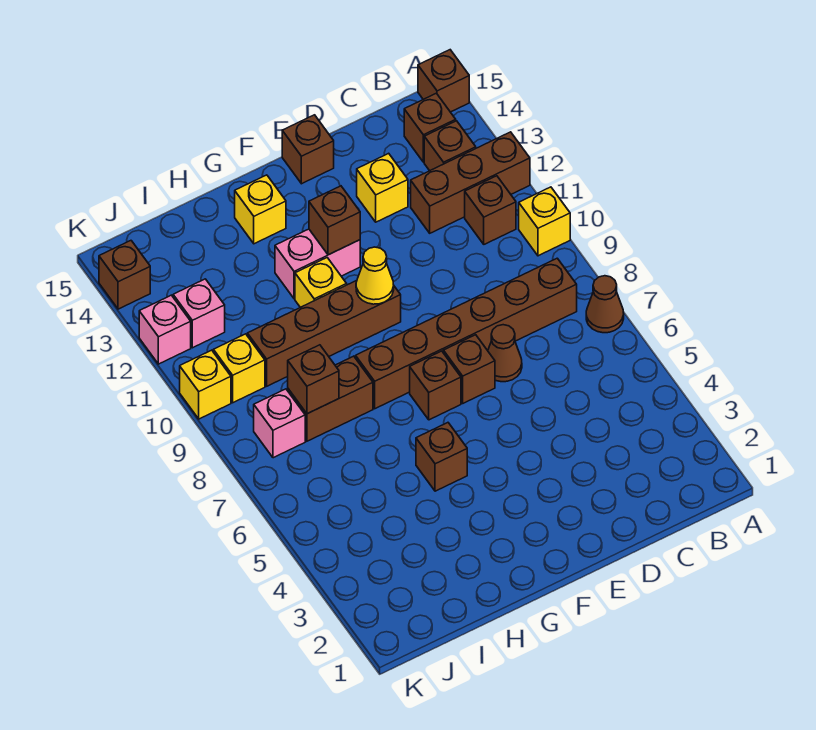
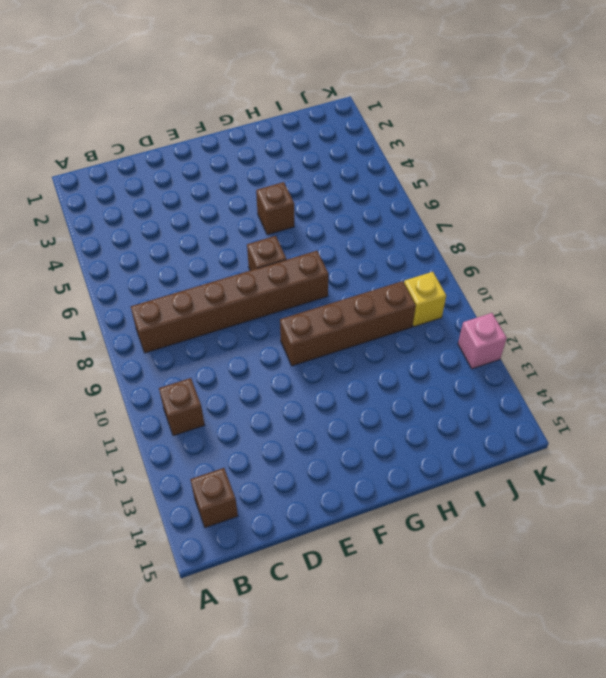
none -> brown cone A7 level 1
none -> yellow brick A10 level 1
none -> brown brick A12:C12 level 1

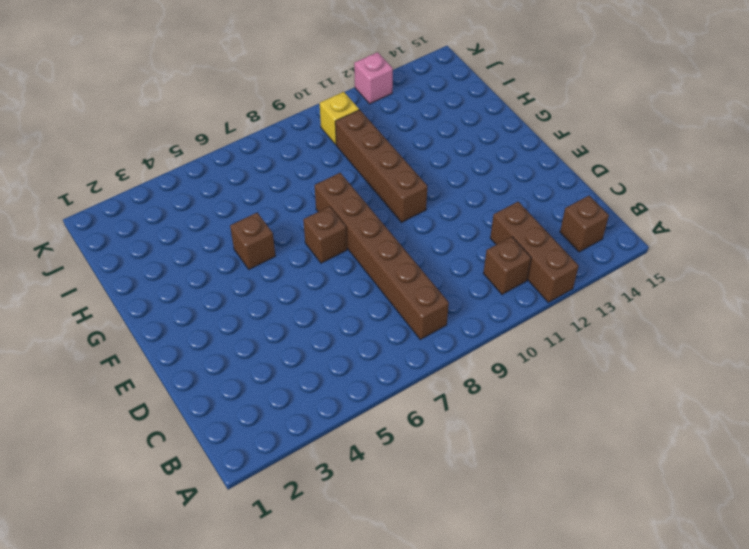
none -> brown cone A7 level 1
none -> yellow brick A10 level 1
none -> brown brick A15 level 1

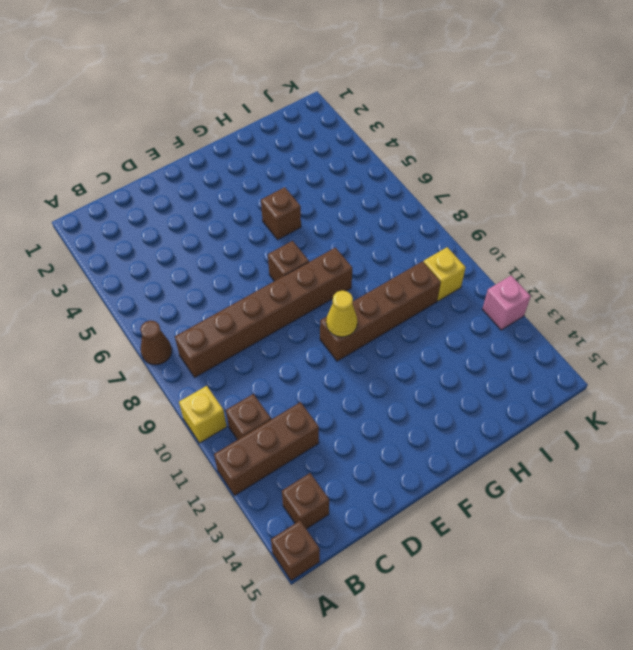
none -> brown brick B13 level 1
none -> brown cone D7 level 1
none -> yellow brick D13 level 1

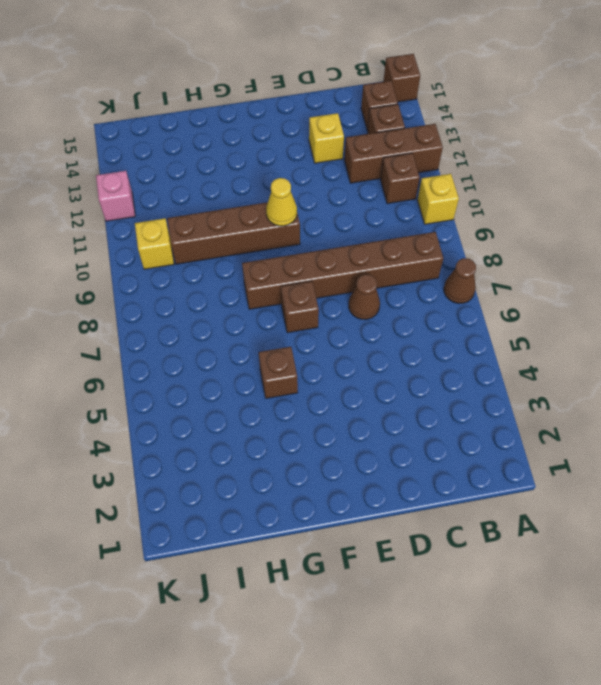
none -> brown brick E7 level 1
none -> brown brick E15 level 1
none -> pink brick F12:G12 level 1

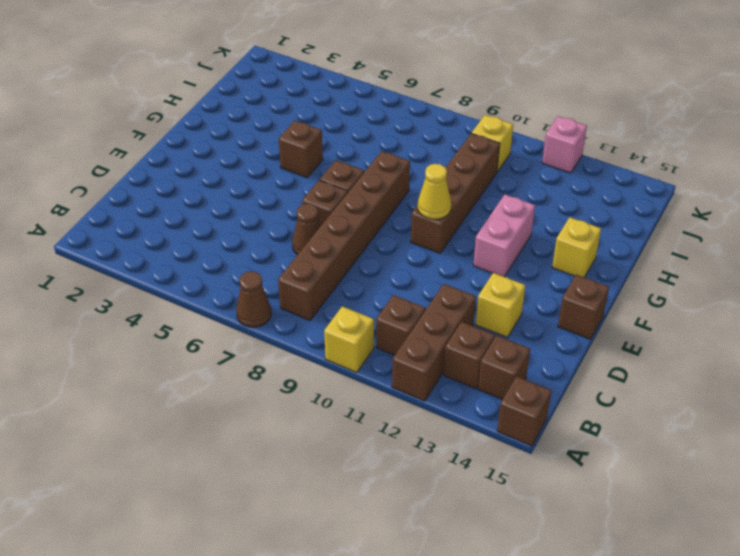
none -> yellow brick G11 level 1
none -> brown brick H8:I8 level 1
none -> pink brick J8 level 1

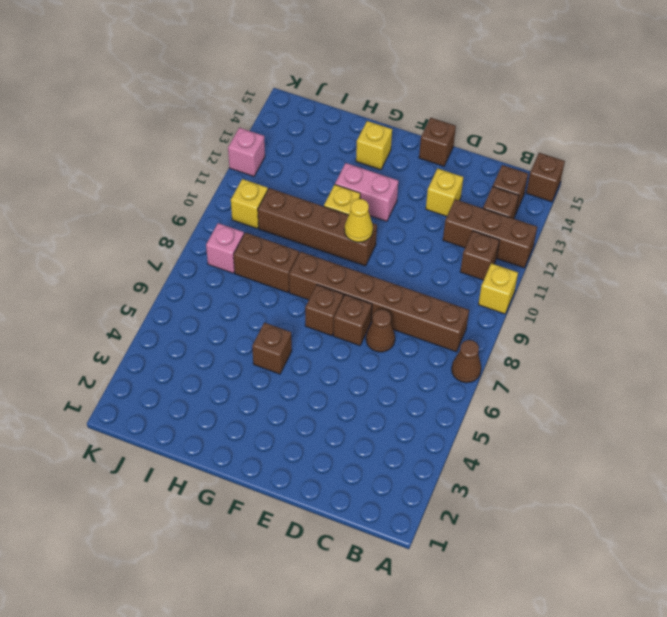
none -> pink brick J12 level 1
none -> yellow brick K10 level 1
none -> brown brick K14 level 1

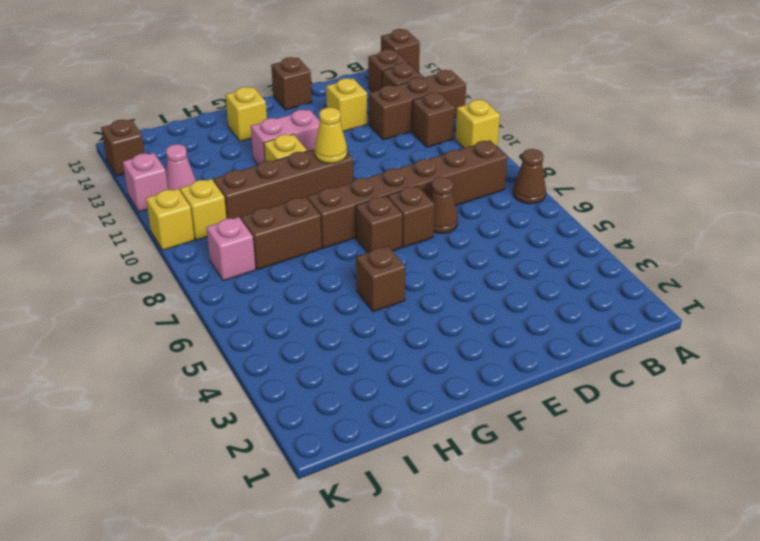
pink cone J12 level 1 -> pink brick J12 level 1
none -> brown brick F12 level 2
none -> brown brick I8 level 2

